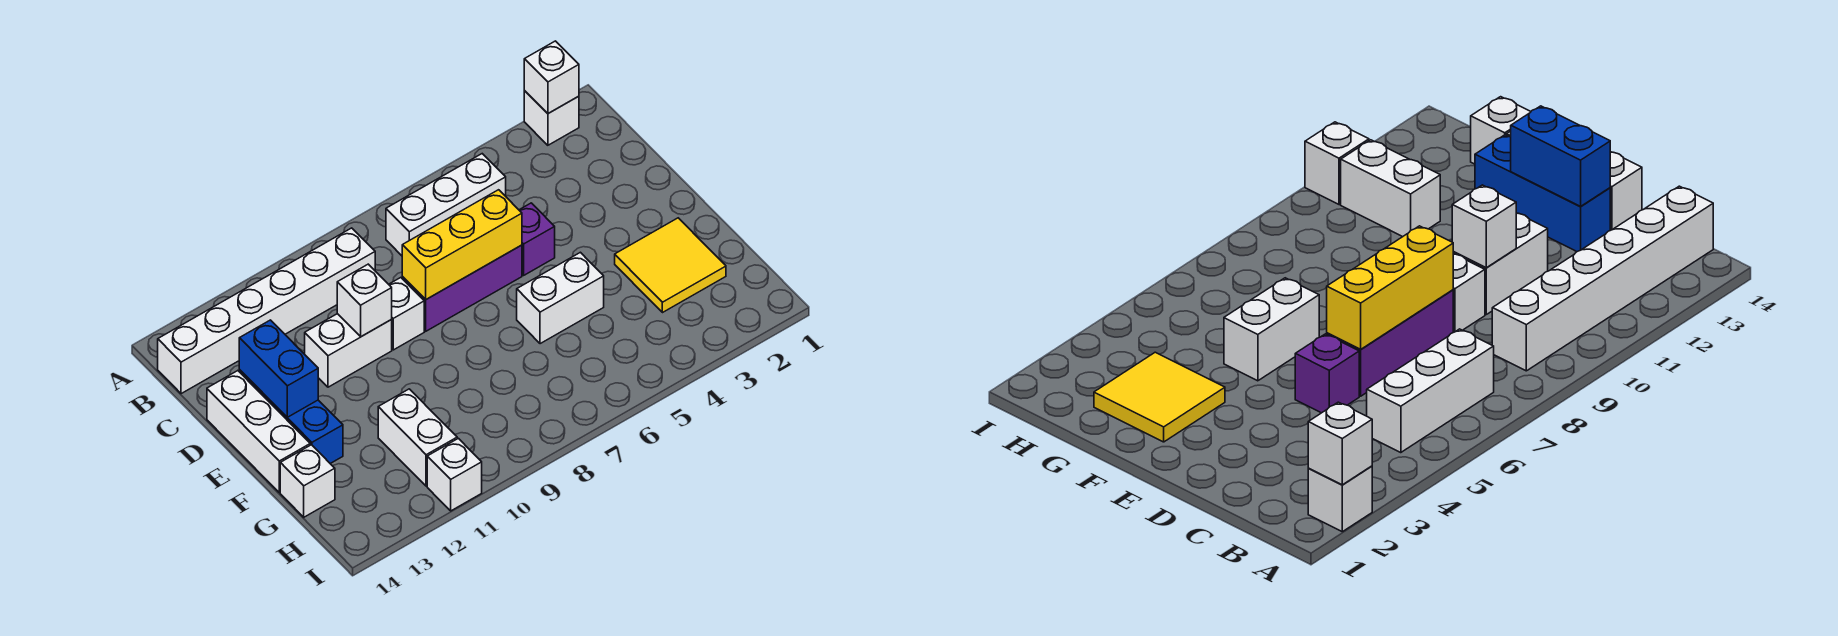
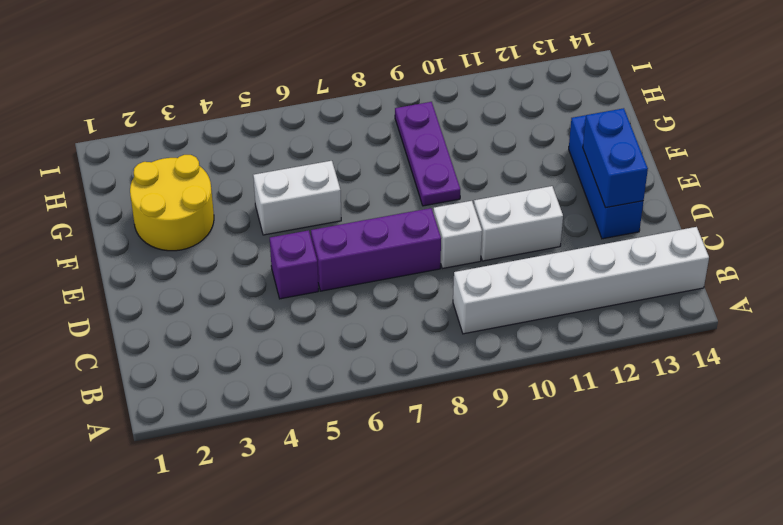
yellow round brick F2:G3 level 1 -> yellow tile F2:G3 level 1
purple plate F9:H9 level 1 -> none
none -> white brick A2 level 1
none -> white brick B5:B7 level 1
none -> white brick D14:F14 level 1

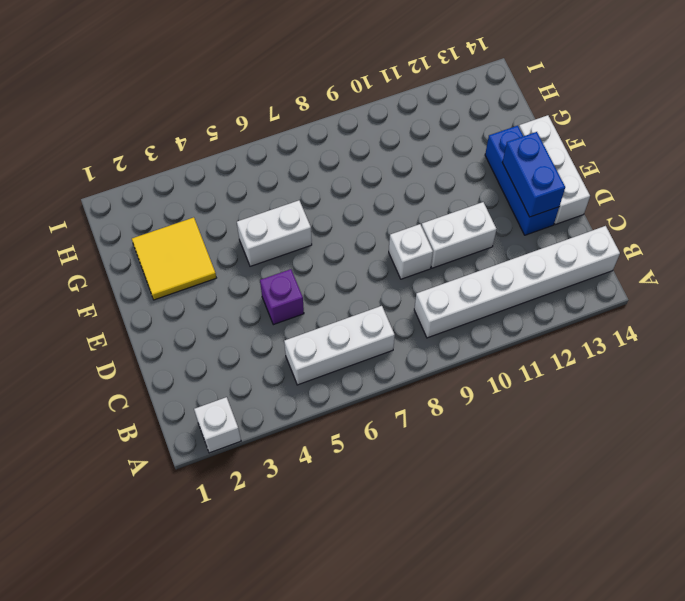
none -> purple brick D6:D8 level 1
none -> white brick G11:H11 level 1
none -> white brick G14 level 1

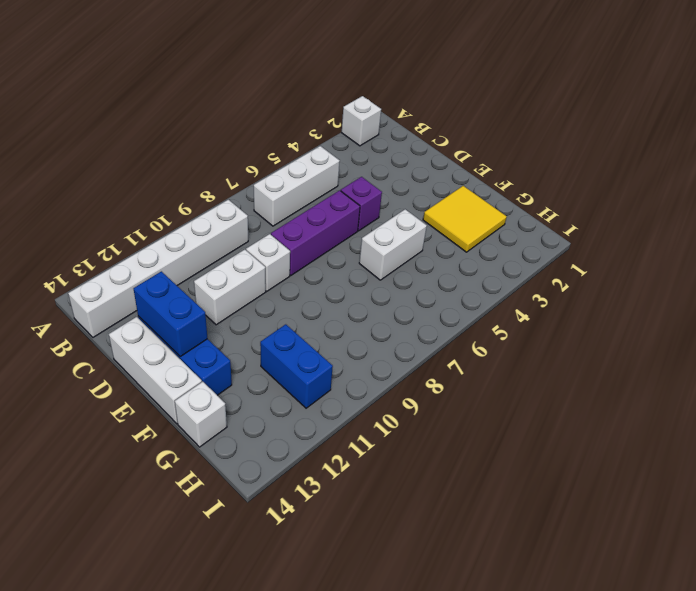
blue brick G11:H11 level 1 -> white brick G11:H11 level 1
none -> white brick I11 level 1
none -> white brick A2 level 2
none -> yellow brick D6:D8 level 2

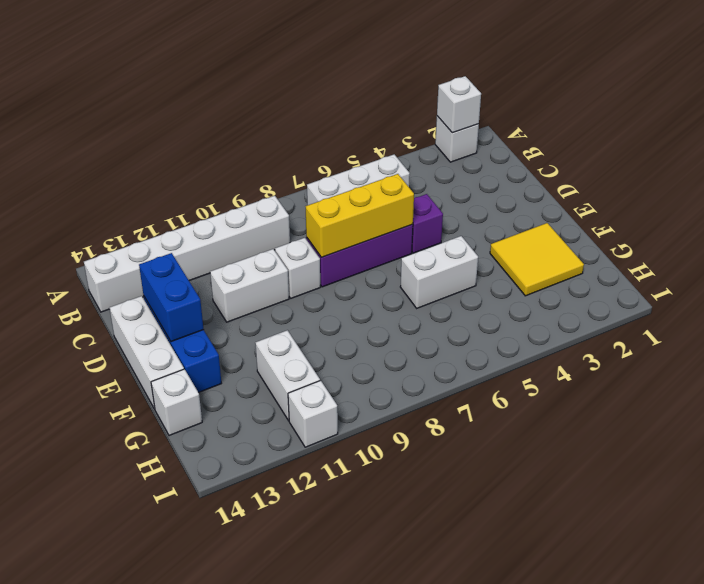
none -> white brick D10 level 2

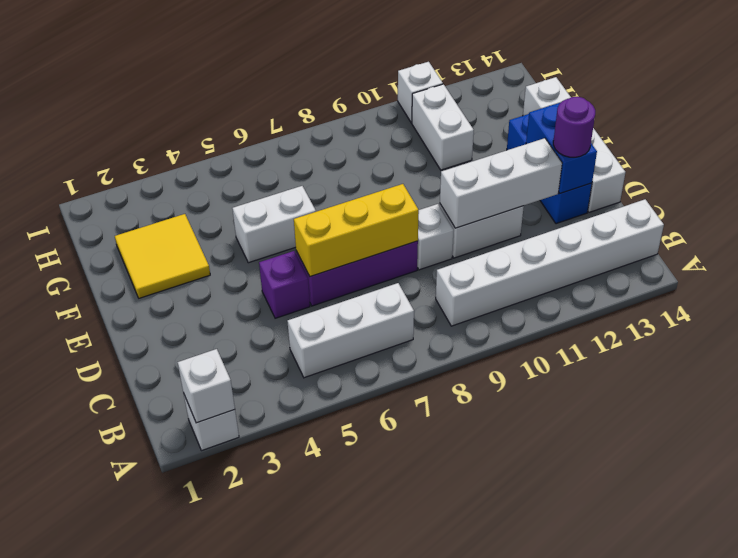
white brick D10:D12 level 2 -> white brick D10 level 2
purple round brick D13 level 3 -> none

